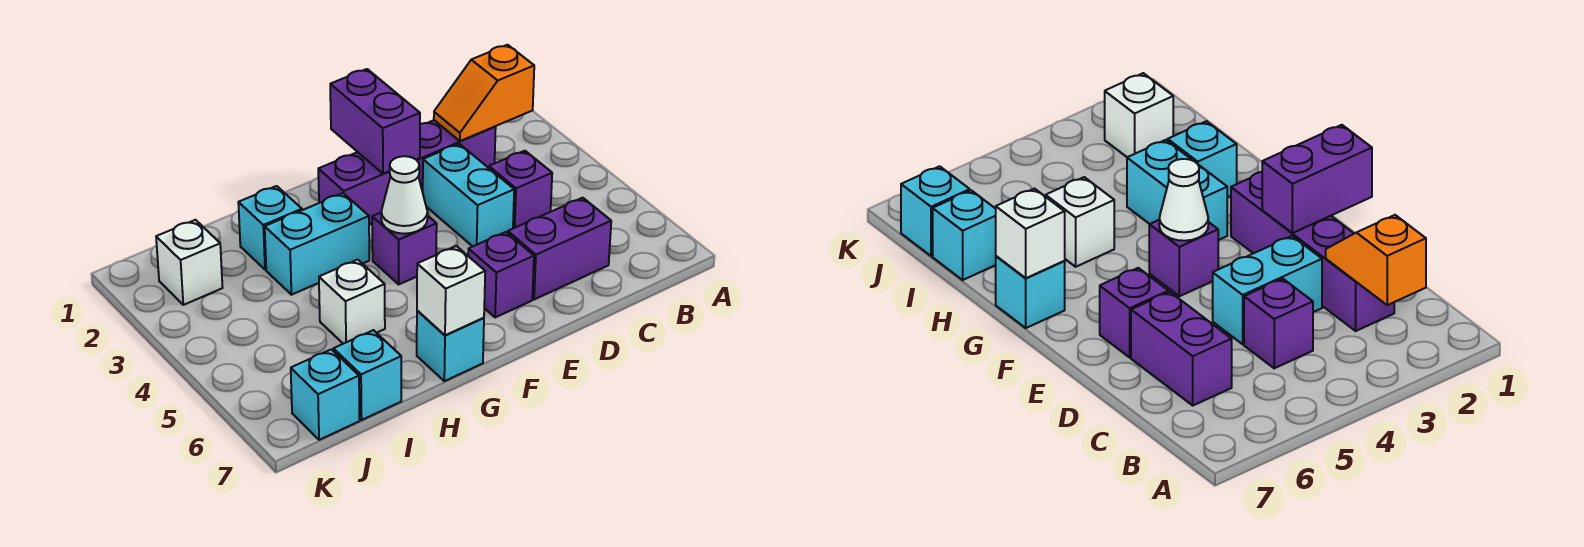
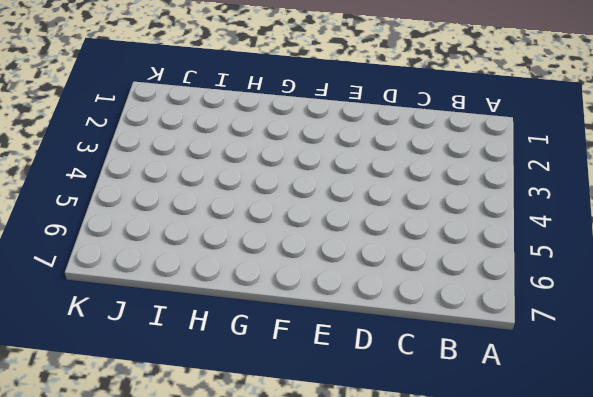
none -> purple brick C2:F2 level 1
none -> purple brick C4 level 1
none -> purple brick C6:D6 level 1

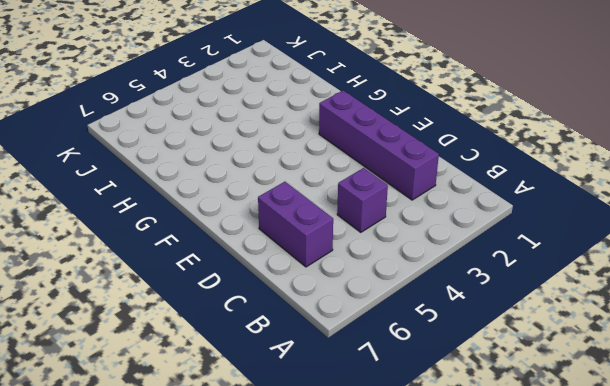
none -> cyan brick D3:D4 level 1
none -> purple brick E6 level 1
none -> purple brick F4 level 1

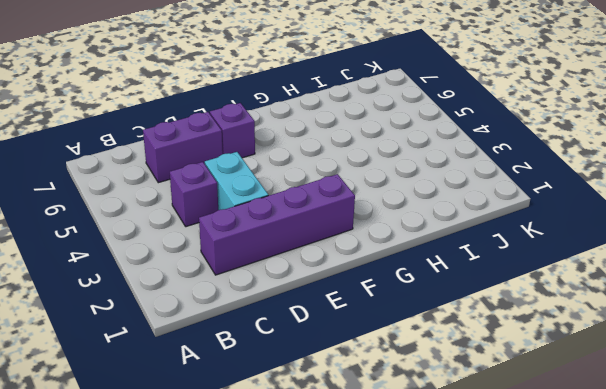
none -> purple brick F4 level 1
none -> cyan brick G3:H3 level 1
none -> cyan brick G7 level 1

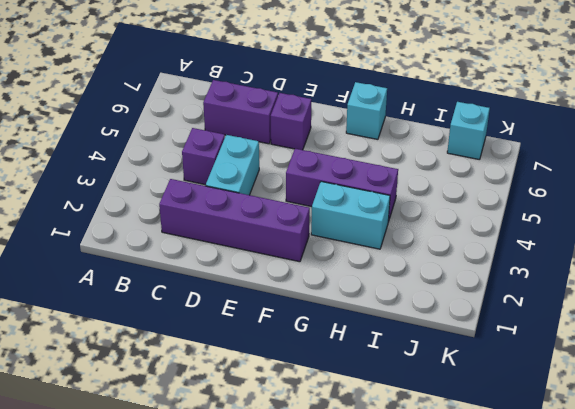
purple brick F4:H4 level 1 -> purple brick F4 level 1
none -> cyan brick H2 level 1
none -> white brick H5 level 1
none -> cyan brick I7 level 1

